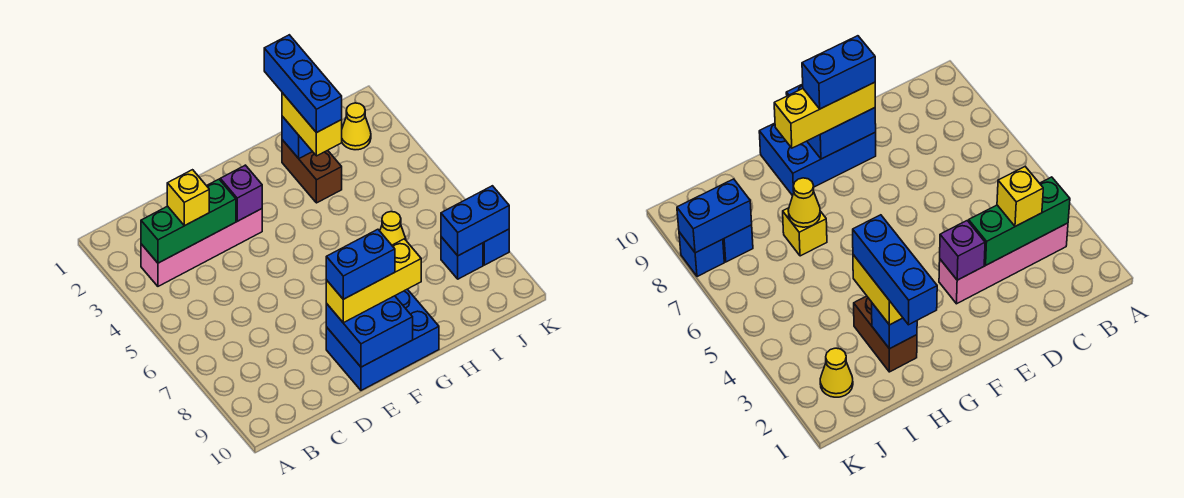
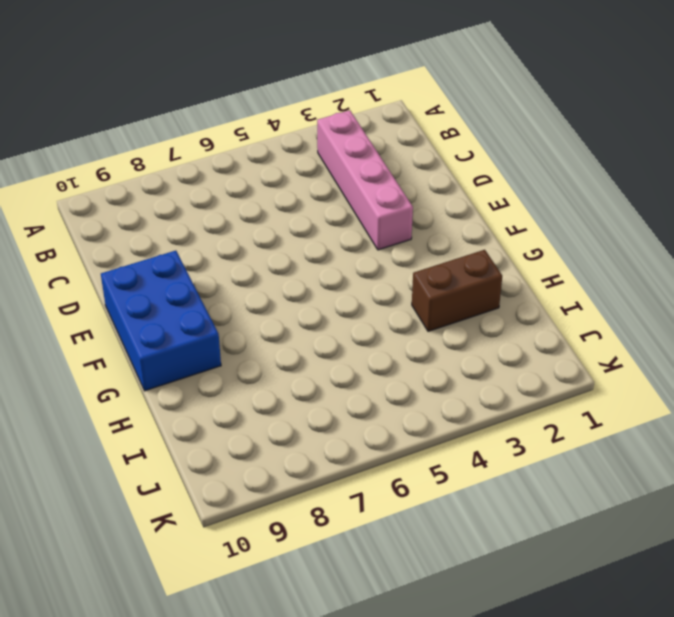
none -> yellow brick H7 level 1
none -> yellow cone J2 level 1
none -> blue brick J8 level 1

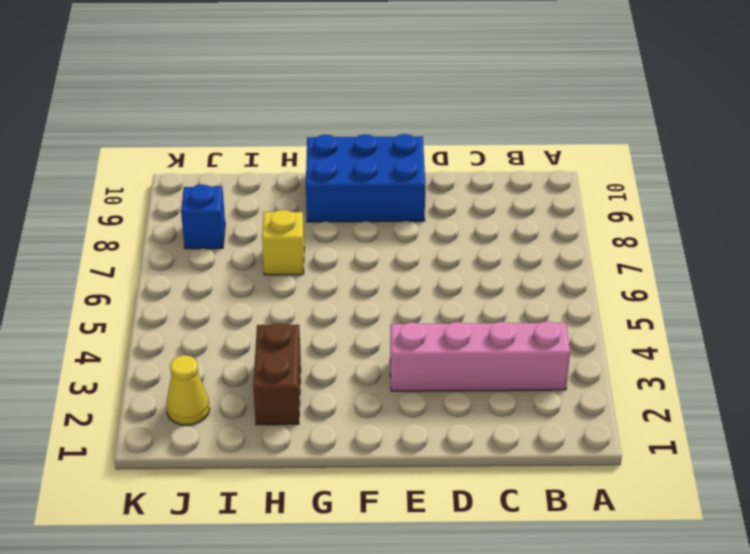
none -> blue brick K8 level 1
none -> green brick B3:D3 level 2
none -> purple brick E3 level 2

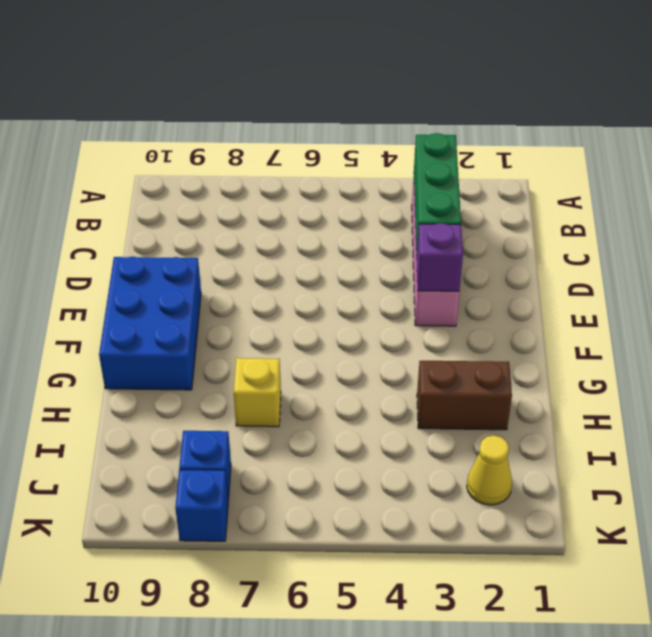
none -> blue brick E9:F10 level 2
none -> blue brick H2 level 2
none -> yellow cone H7 level 2

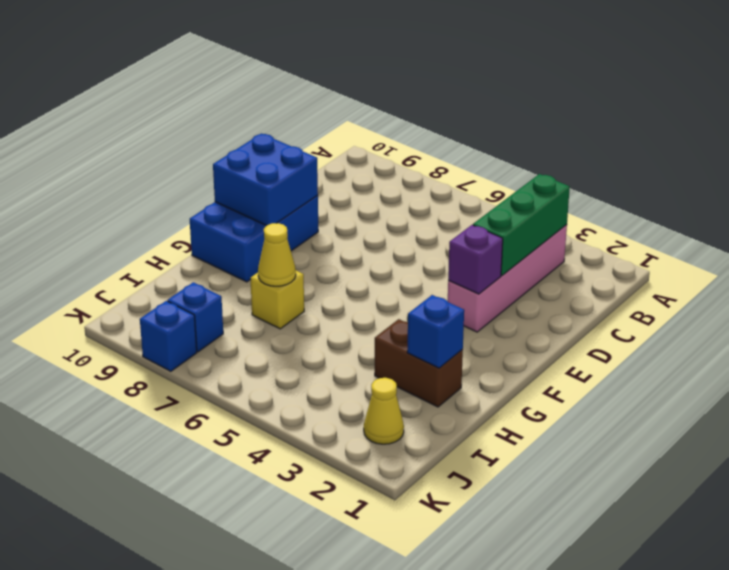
none -> blue brick J8:K8 level 2
none -> yellow brick C3 level 3
none -> yellow brick E9:G9 level 3

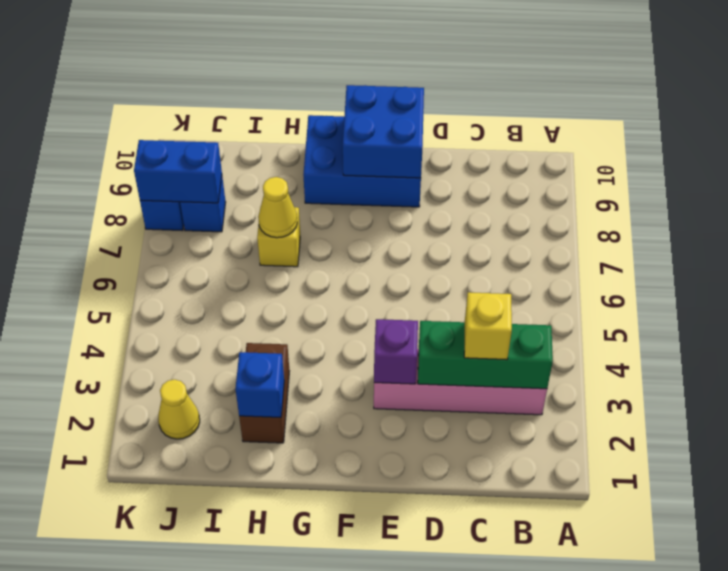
none -> yellow brick E9:G9 level 3
none -> yellow brick H2:H3 level 3
none -> blue brick E9:F9 level 4

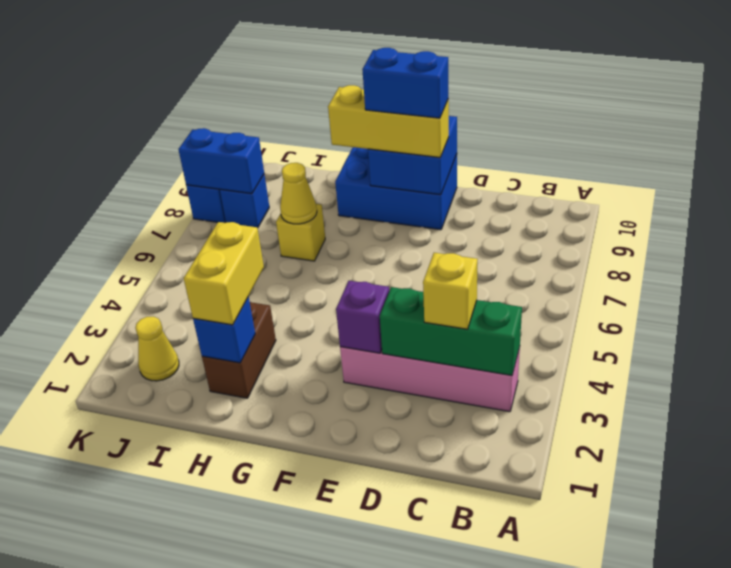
none -> blue brick H1:H3 level 4

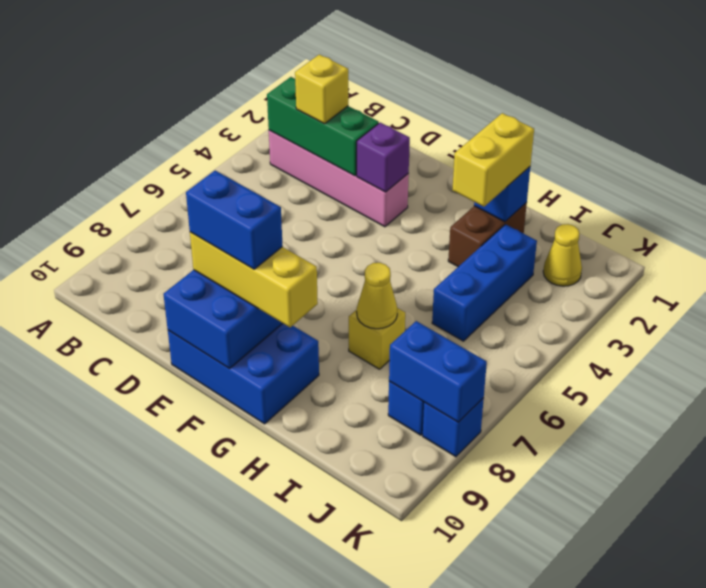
blue brick I3:I5 level 1 -> blue brick H1:H3 level 4

